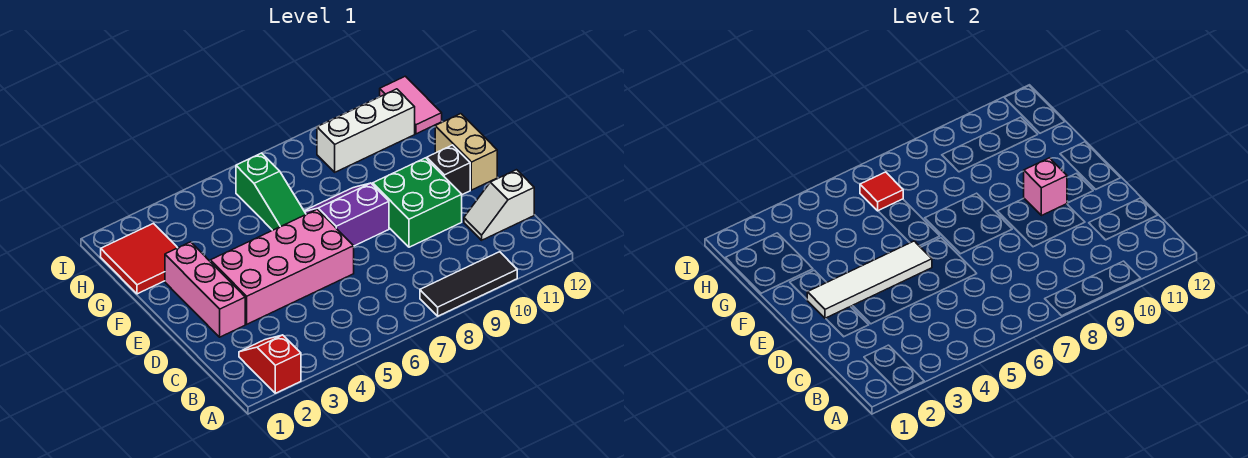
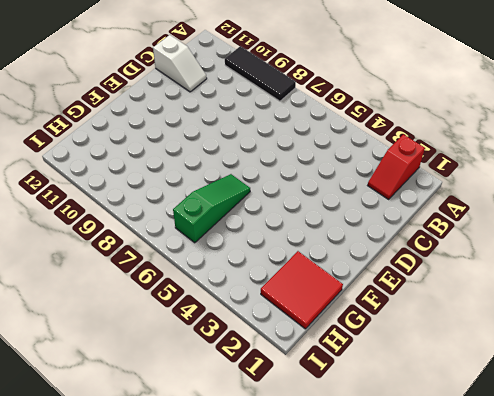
none -> pink brick D2:F2 level 1
none -> pink brick D3:E6 level 1
none -> green brick D9:E10 level 1

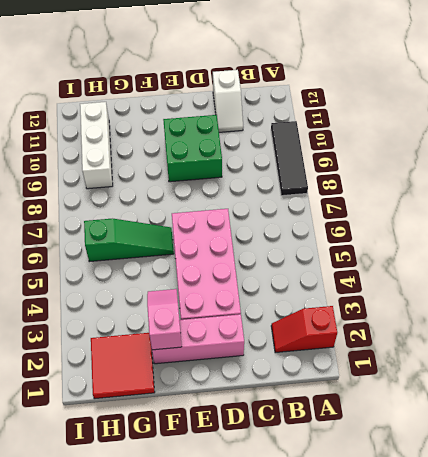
pink slope F2:F3 level 2 top 2 -> none
none -> purple slope E7:F8 level 1 top E
none -> black brick E11 level 1
none -> tan brick E12:F12 level 1

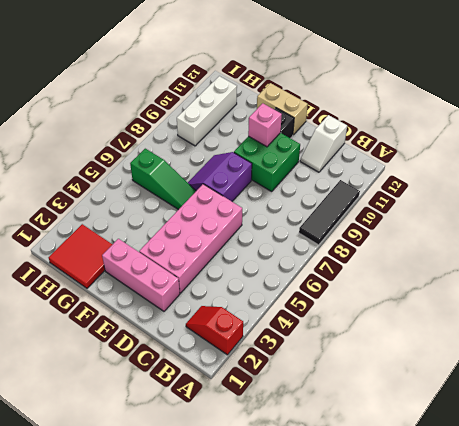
none -> pink tile H12:I12 level 1
none -> white tile E2:E5 level 2
none -> red tile H6 level 2

